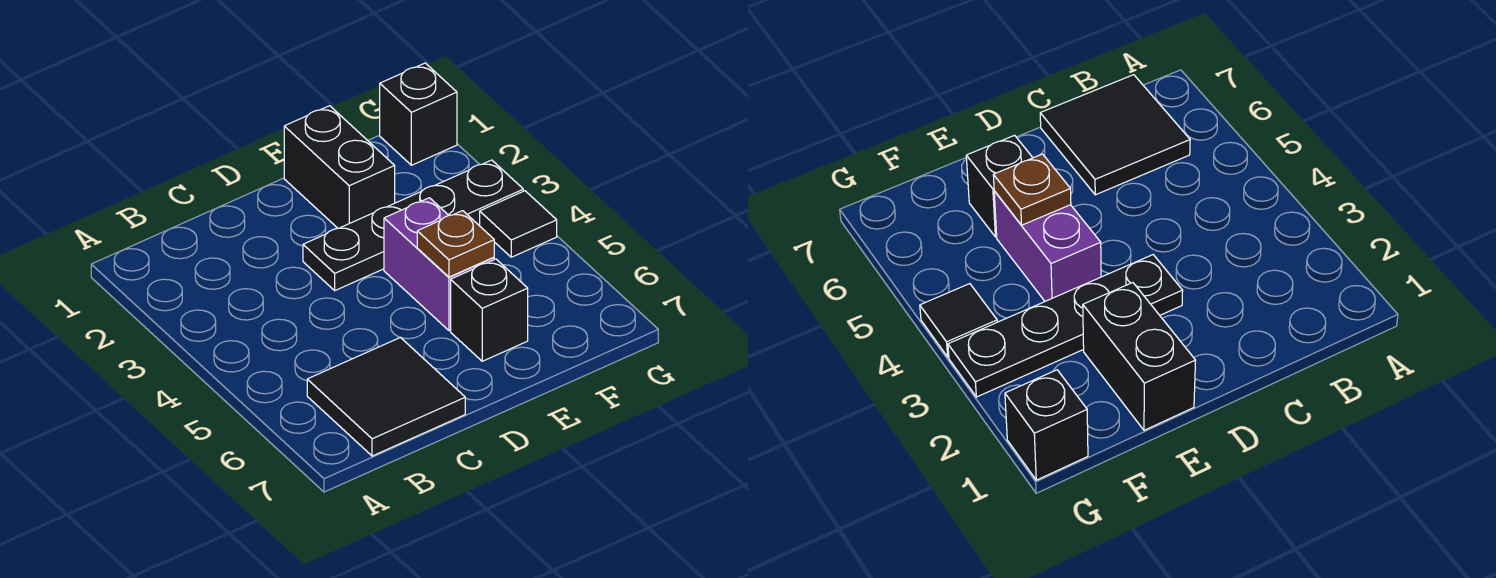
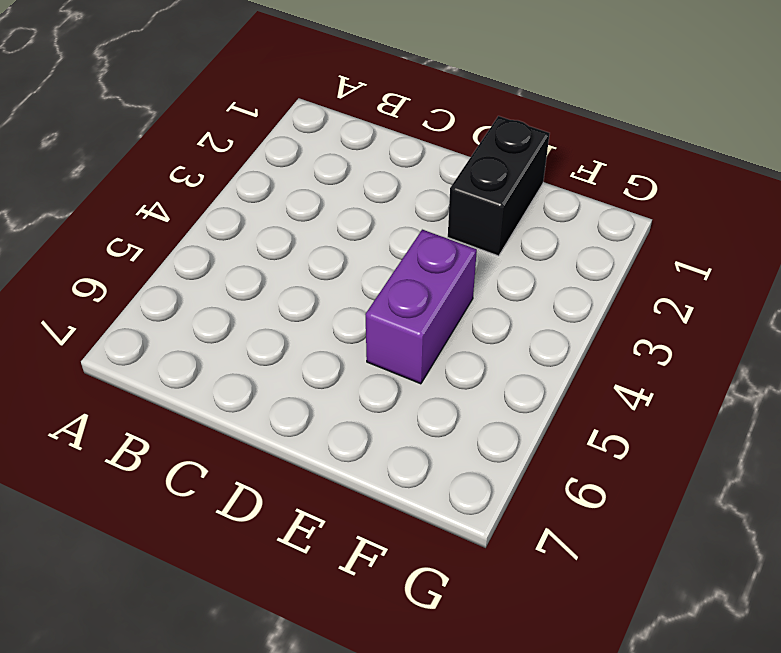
none -> black tile B6:C7 level 1
none -> black plate D3:G3 level 1

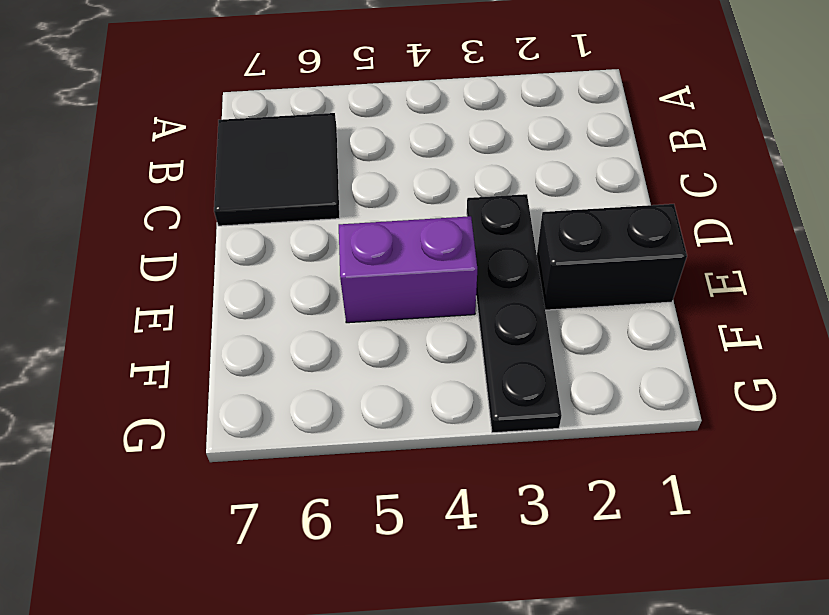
none -> black brick E6 level 1
none -> black brick G1 level 1

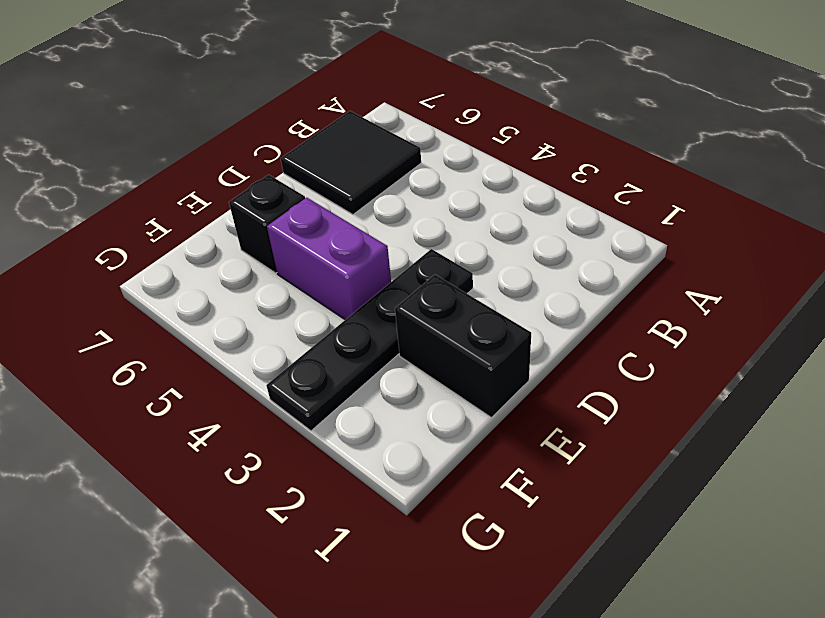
none -> black brick G1 level 1
none -> black tile G4 level 1

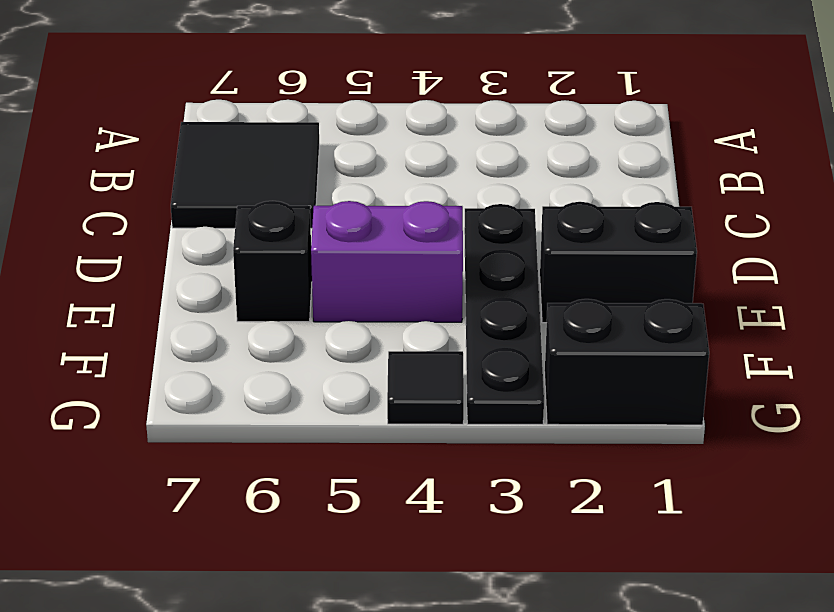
black brick G1:G2 level 1 -> black brick G1 level 1
none -> brown plate E5 level 2

